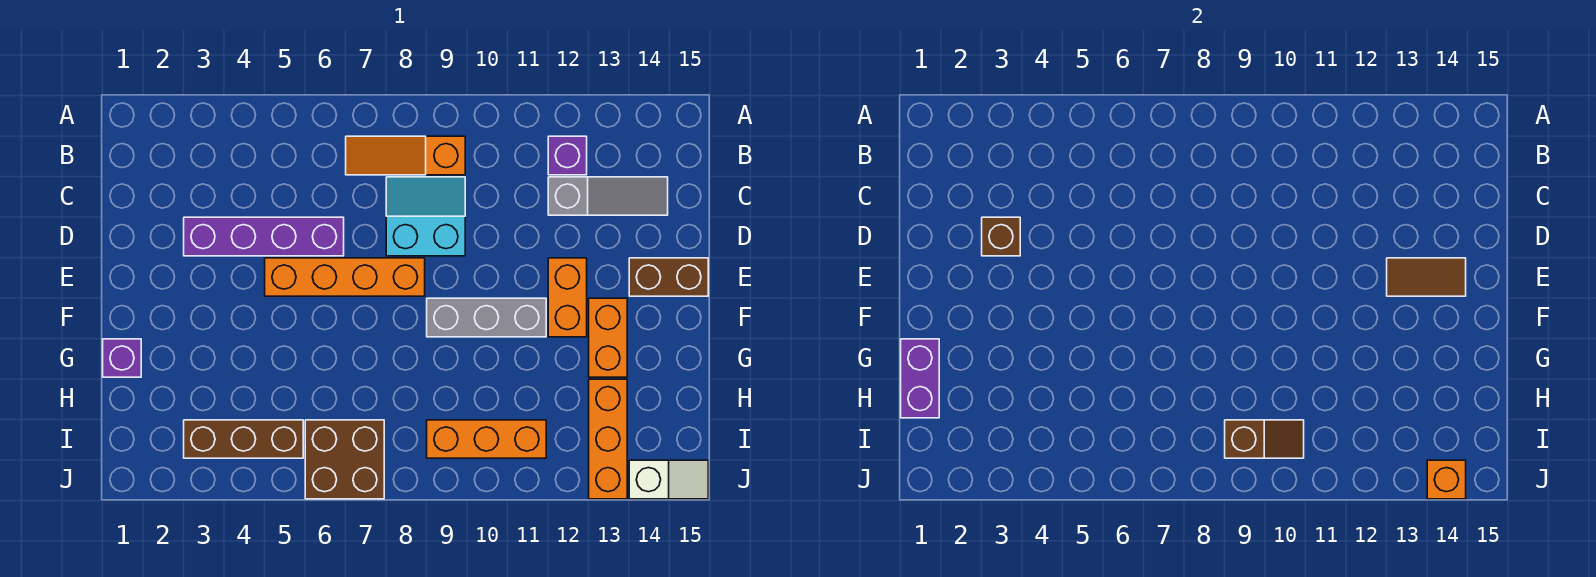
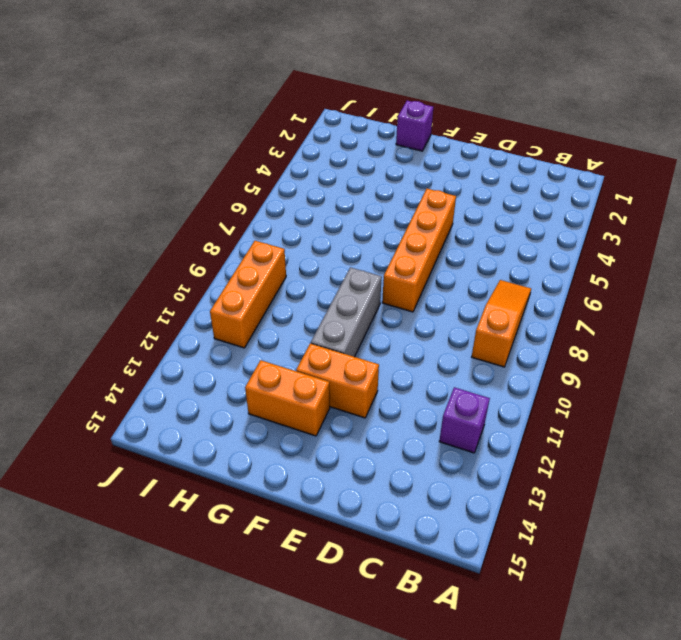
none -> cyan slope C8:D9 level 1 top D
none -> grey slope C12:C14 level 1 top 12
none -> purple brick D3:D6 level 1

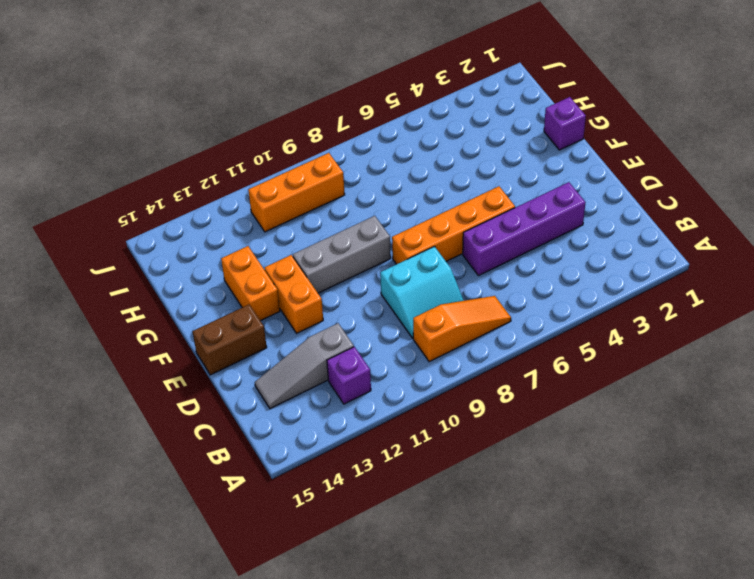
none -> orange brick H13:J13 level 1
none -> brown brick I3:I5 level 1
none -> brown brick I6:J7 level 1

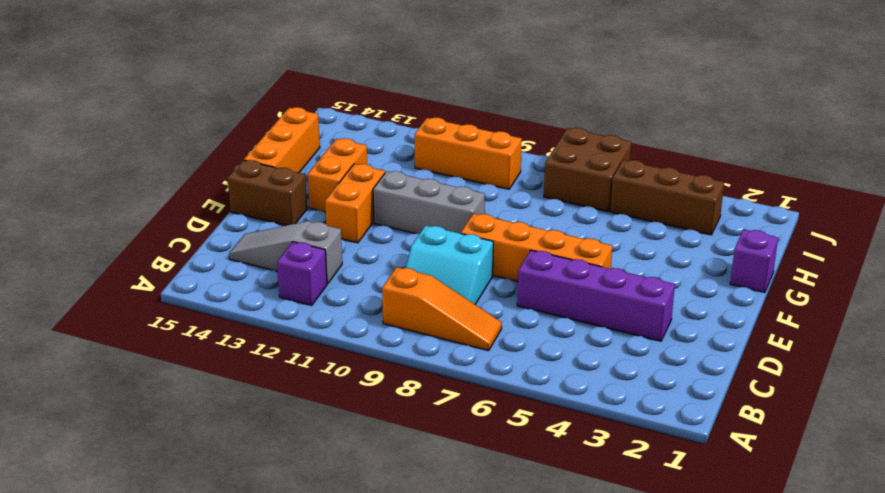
orange brick F15:H15 level 1 -> orange brick H13:J13 level 1
none -> white slope J14:J15 level 1 top 14
none -> brown brick D3 level 2
none -> brown tile E13:E14 level 2

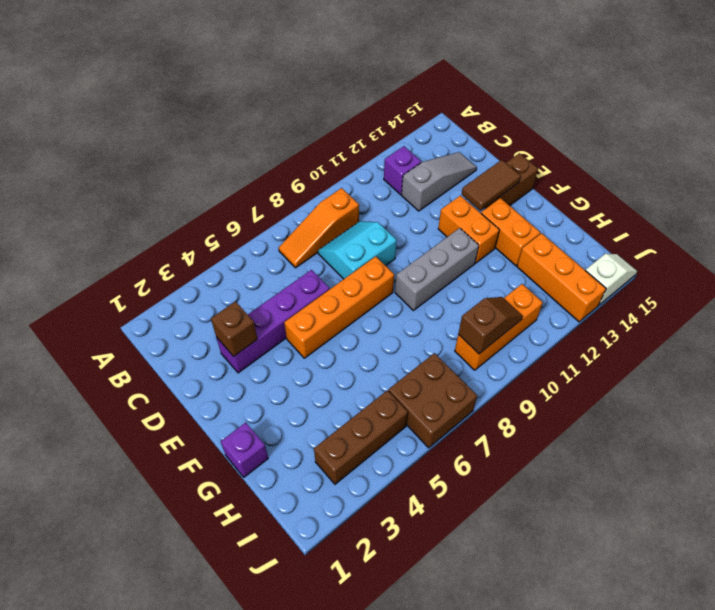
none -> purple brick G1:H1 level 2
none -> orange brick J14 level 2

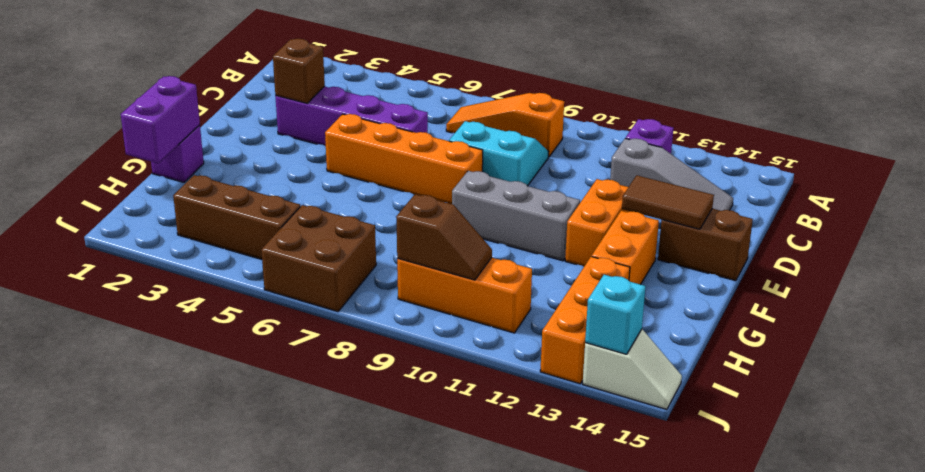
cyan brick J14 level 2 -> orange brick J14 level 2

